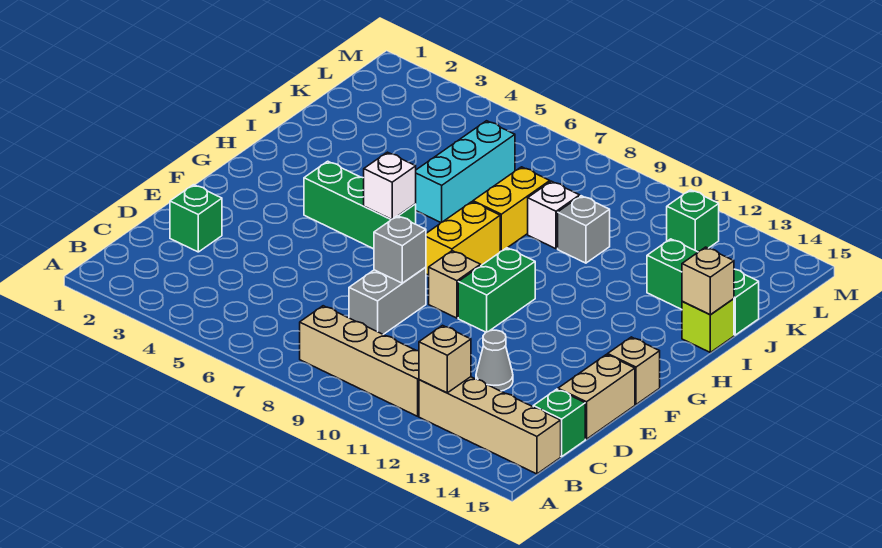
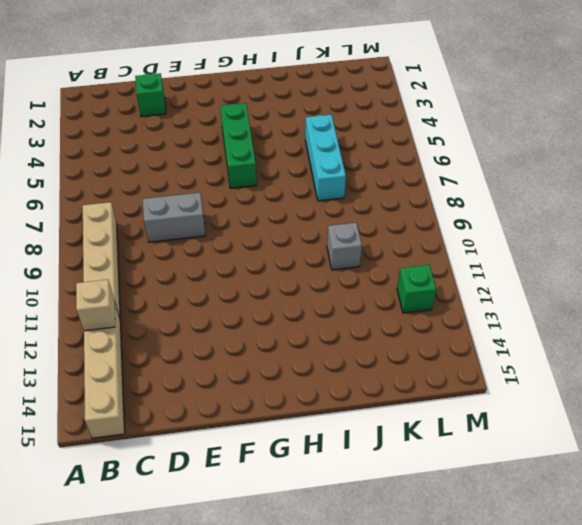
cyan brick J5:J7 level 1 -> cyan brick I6:K6 level 1
none -> green brick C15 level 1
none -> grey cone D12 level 1
none -> tan brick D15:E15 level 1

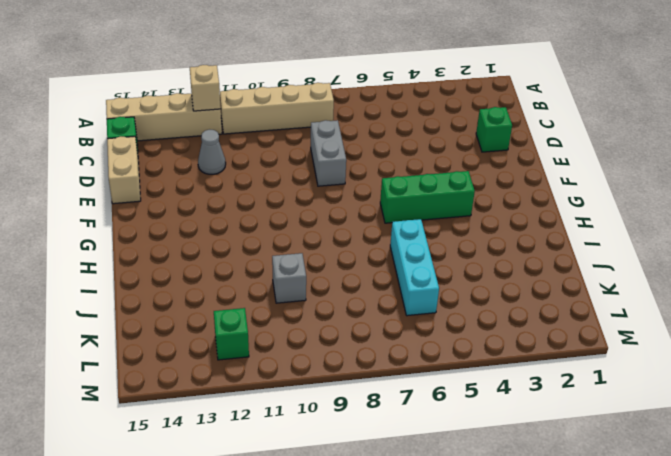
none -> tan brick F9 level 1
none -> green brick F10:G10 level 1
none -> tan brick F15 level 1

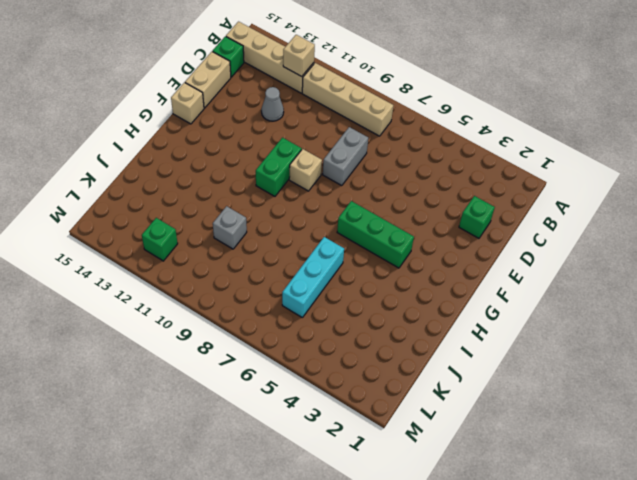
none -> yellow brick G8:H8 level 1
none -> yellow brick I8:J8 level 1
none -> lime brick I15 level 1

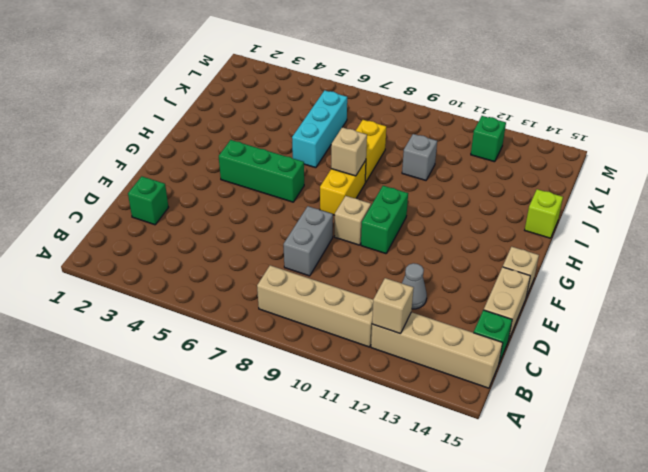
tan brick H8 level 2 -> tan brick I15 level 2
none -> white brick J9 level 1
none -> green brick J13:J15 level 1
none -> grey brick E8 level 2

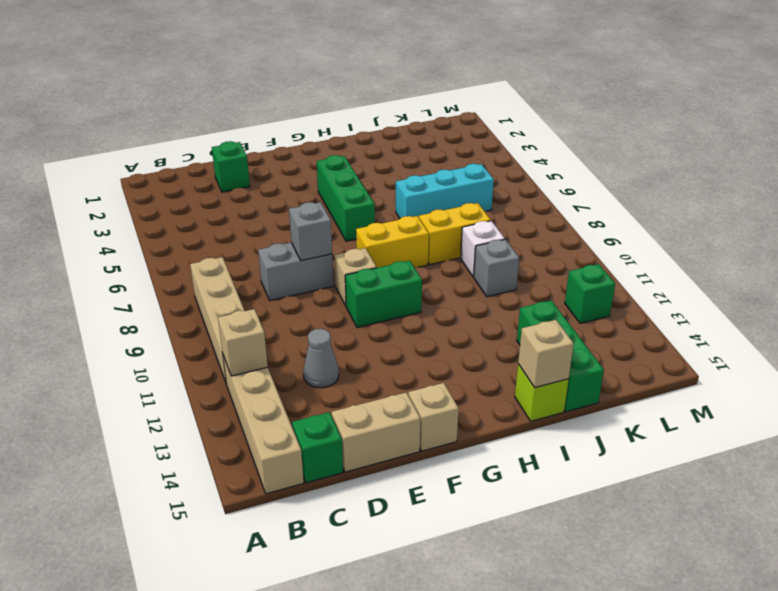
none -> white brick G6 level 2

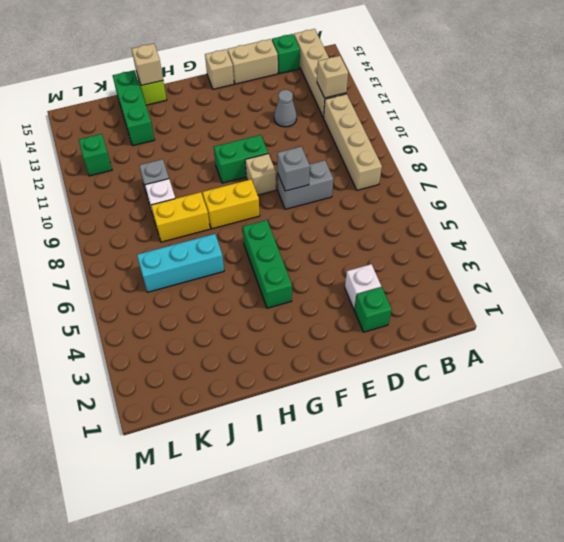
white brick D3 level 1 -> white brick G6 level 2

